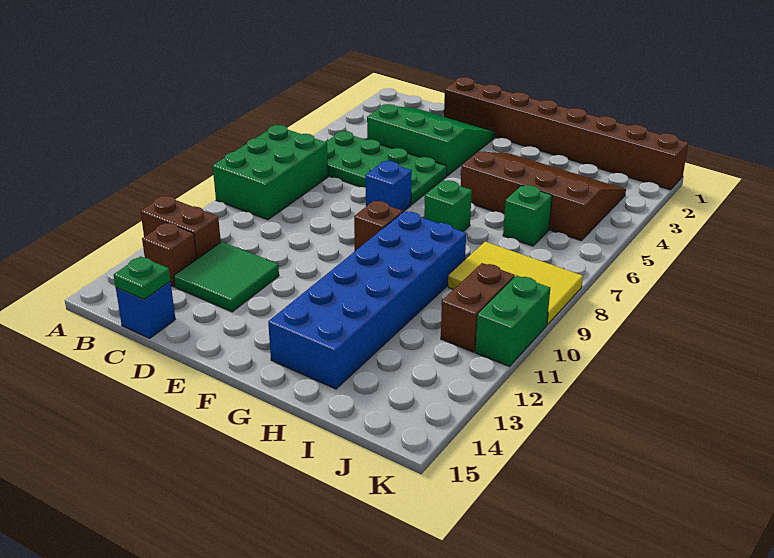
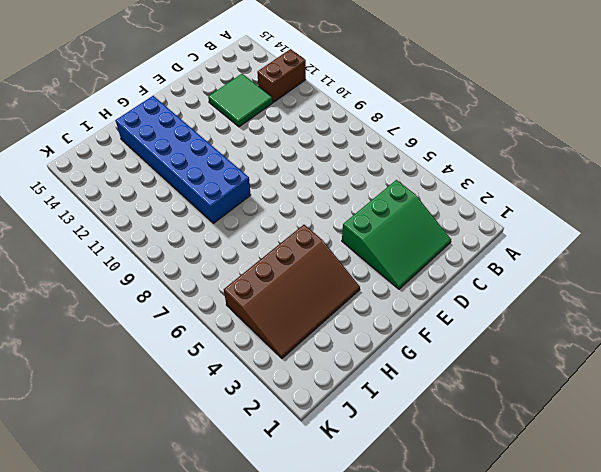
none -> green brick A7:B9 level 1
none -> green plate B5:E6 level 1
none -> brown brick B13 level 1

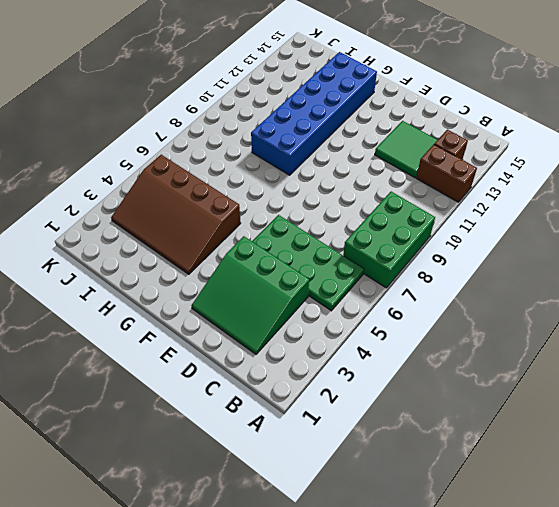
none -> blue brick C15 level 1
none -> brown brick D1:K1 level 1
none -> blue brick E7 level 1

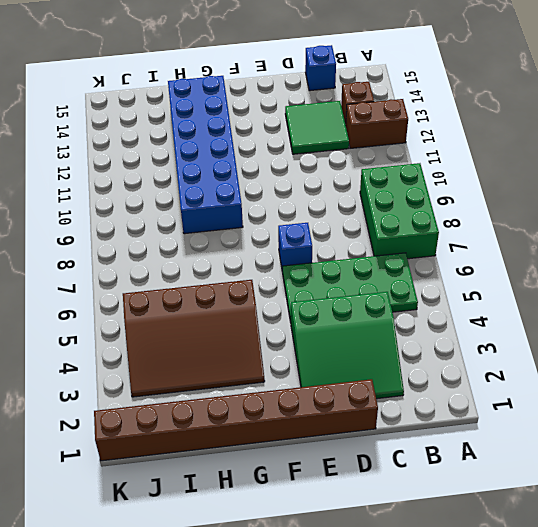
none -> brown brick F9 level 1
none -> green brick G7 level 1
none -> green brick I6 level 1

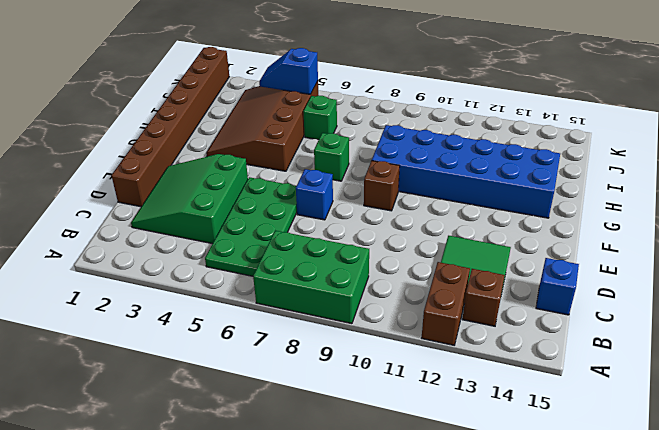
blue slope J4:J5 level 2 top 5 -> none
none -> yellow tile I8:K9 level 1
none -> brown brick J10:J11 level 1
none -> green brick K10:K11 level 1

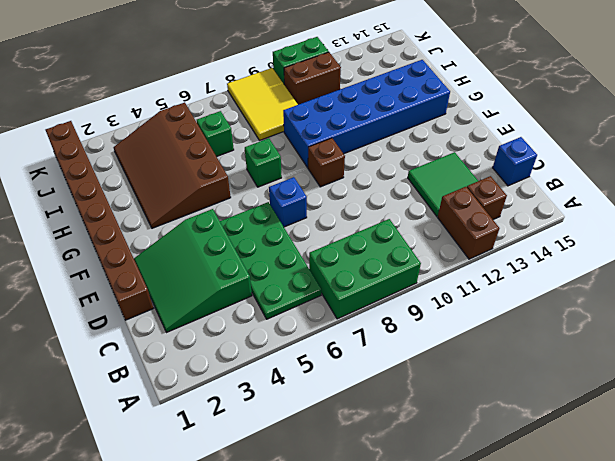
none -> green plate C15 level 2

